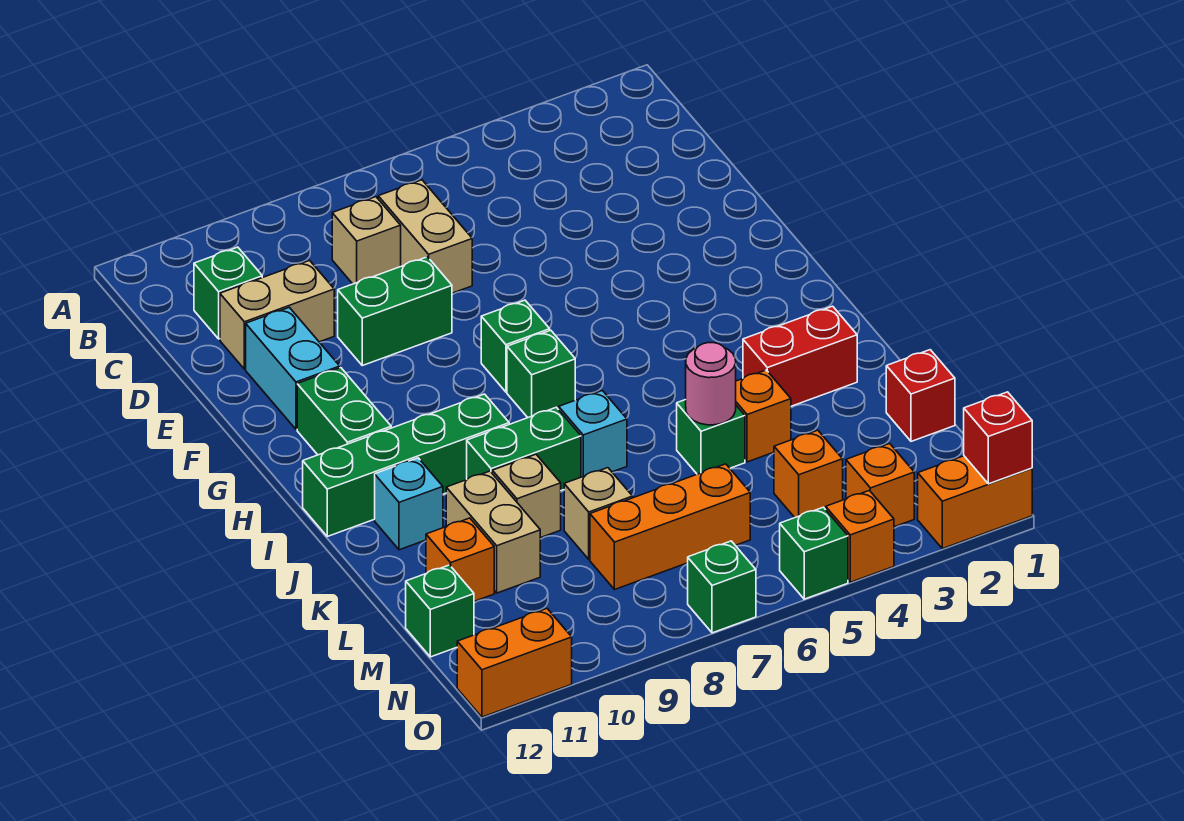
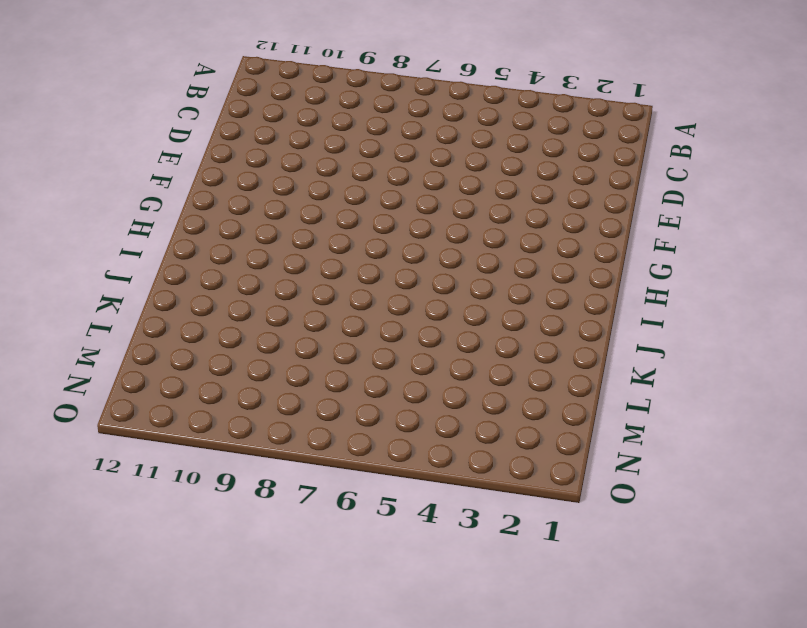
none -> tan brick C7:D7 level 1
none -> tan brick C8 level 1
none -> green brick C11 level 1
none -> tan brick D10:D11 level 1

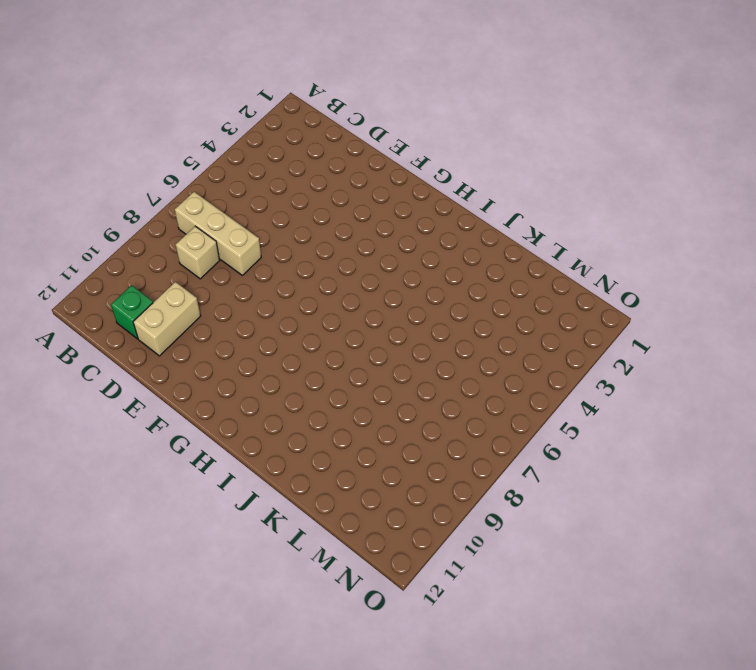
tan brick B7:D7 level 1 -> tan brick C7:D7 level 1
none -> green brick E8:E9 level 1
none -> cyan brick E11:F11 level 1
none -> green brick G7 level 1
none -> green brick G11:H11 level 1

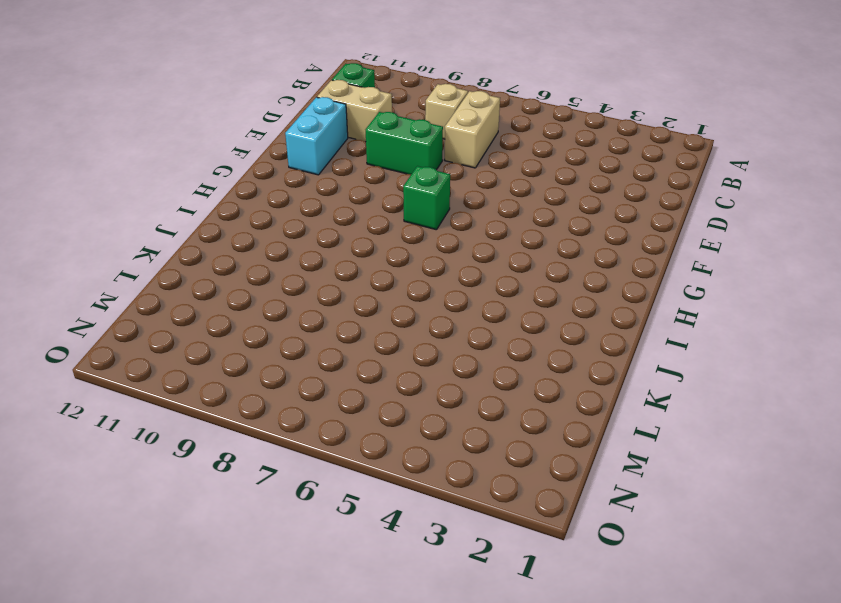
none -> green brick G11:H11 level 1
none -> green brick H7 level 1
none -> green brick I9:I12 level 1
none -> red brick J2:J3 level 1

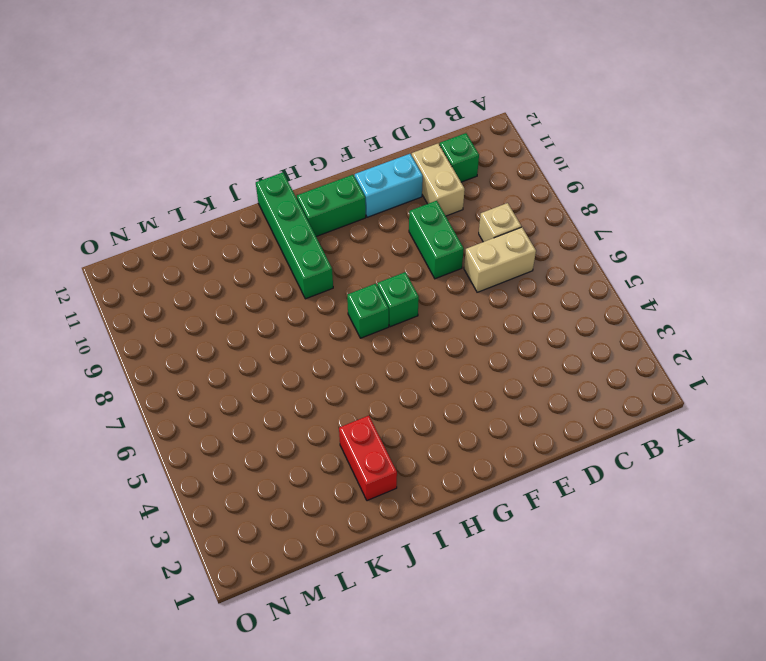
none -> cyan brick J7 level 1
none -> green brick J8:J9 level 1
none -> cyan brick J11 level 1
none -> orange brick K4 level 1

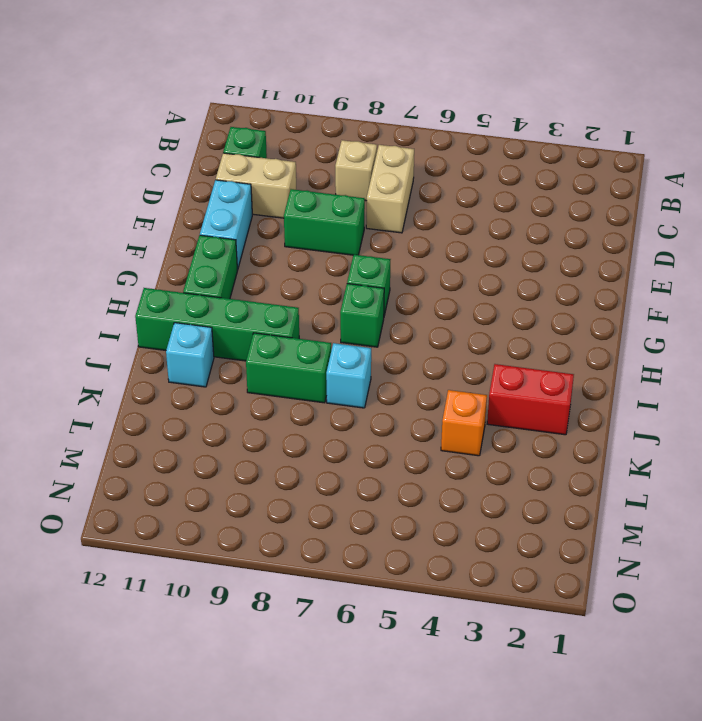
none -> green brick K5 level 1
none -> tan brick K9 level 1
none -> tan brick K10:L10 level 1
none -> red brick L1 level 1

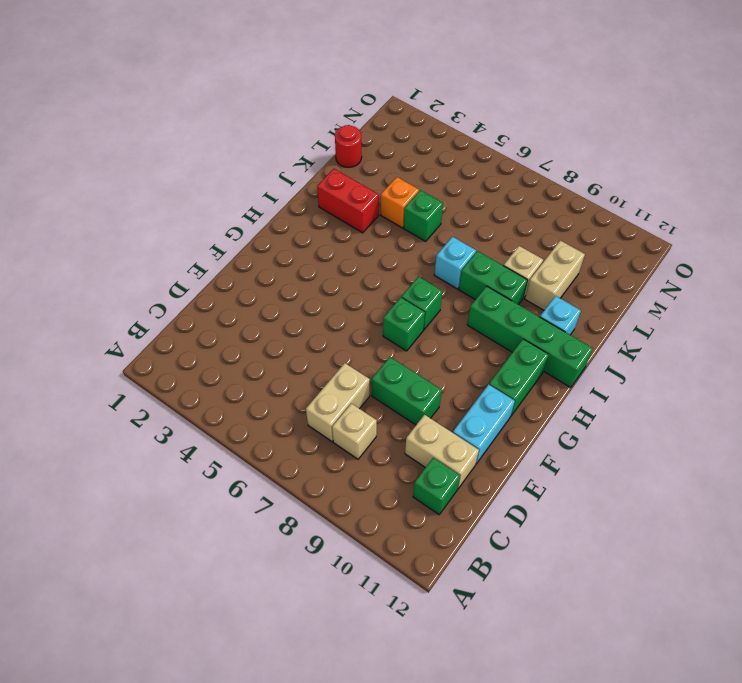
red round brick L1 level 1 -> red brick L1 level 1
none -> tan brick L8 level 1
none -> orange brick L11 level 1
none -> orange brick M4 level 1
none -> orange brick M6:M8 level 1

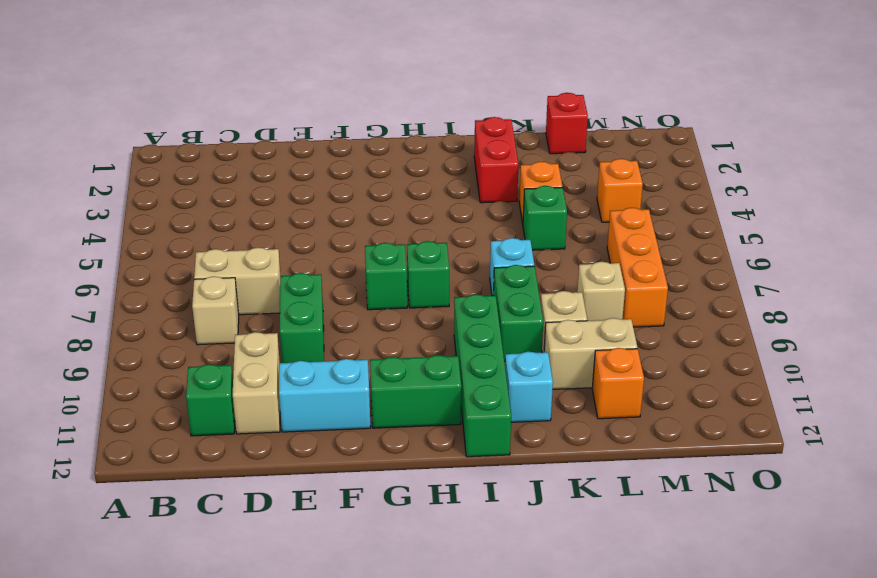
none -> green brick M12 level 1
none -> orange brick N3 level 1
none -> orange brick O1:O2 level 1
none -> orange brick O4 level 1

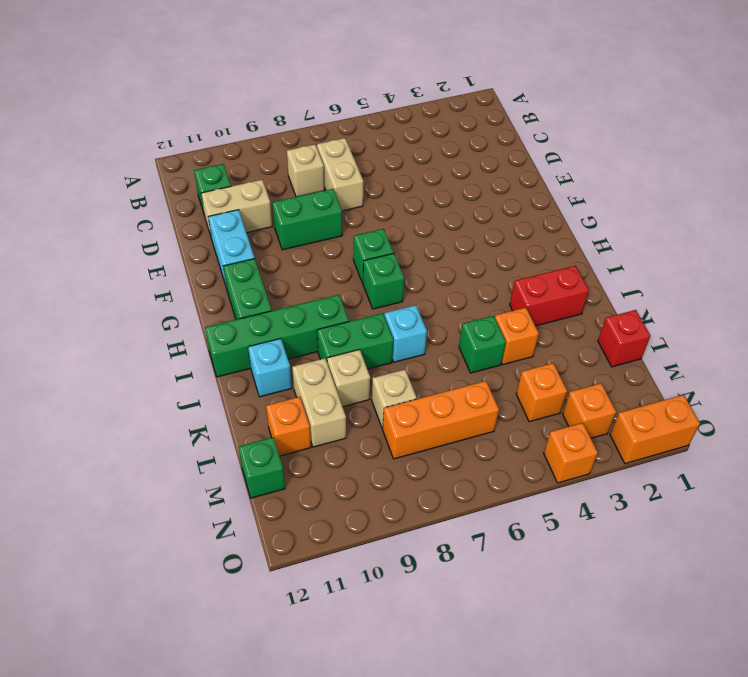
none -> green brick O5 level 1
none -> green brick O7 level 1
none -> orange brick O11:O12 level 1
none -> pink round brick K5 level 2

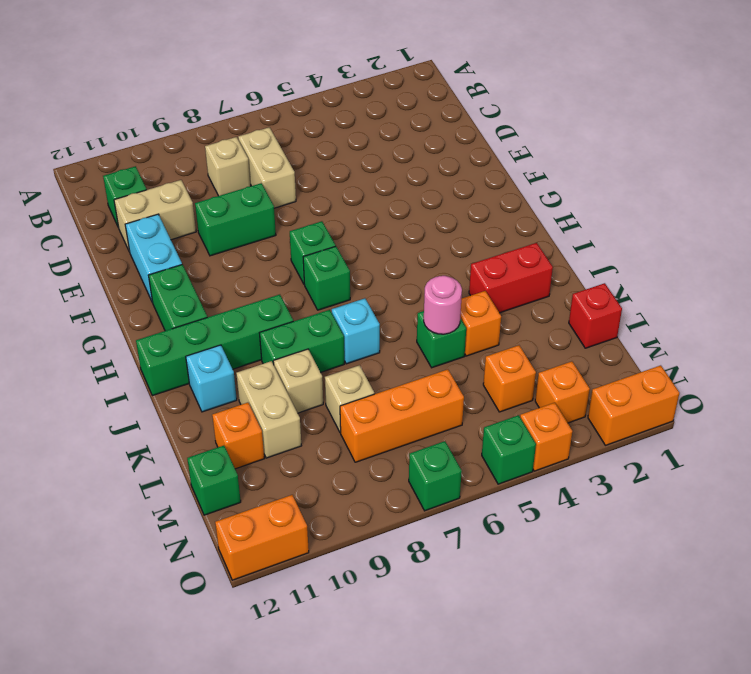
none -> red brick O1 level 2

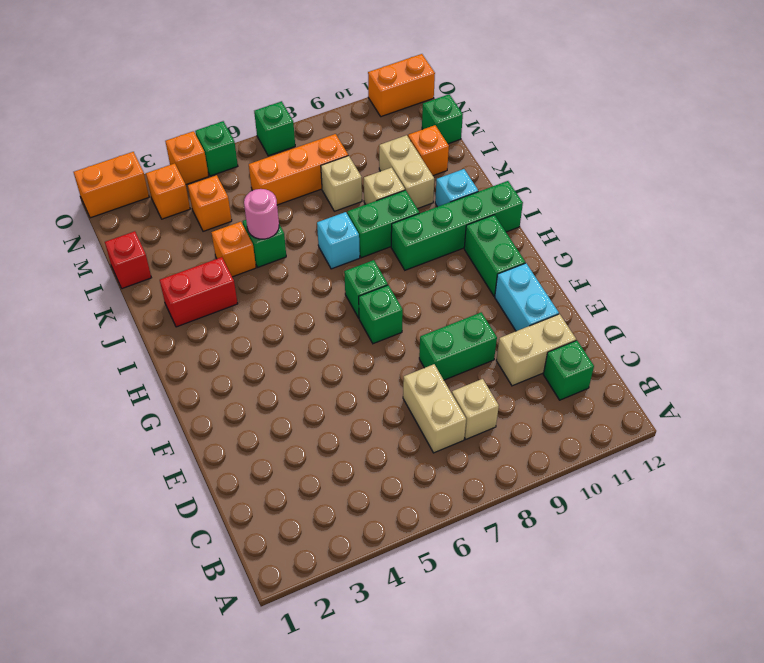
none -> red brick O1 level 2

